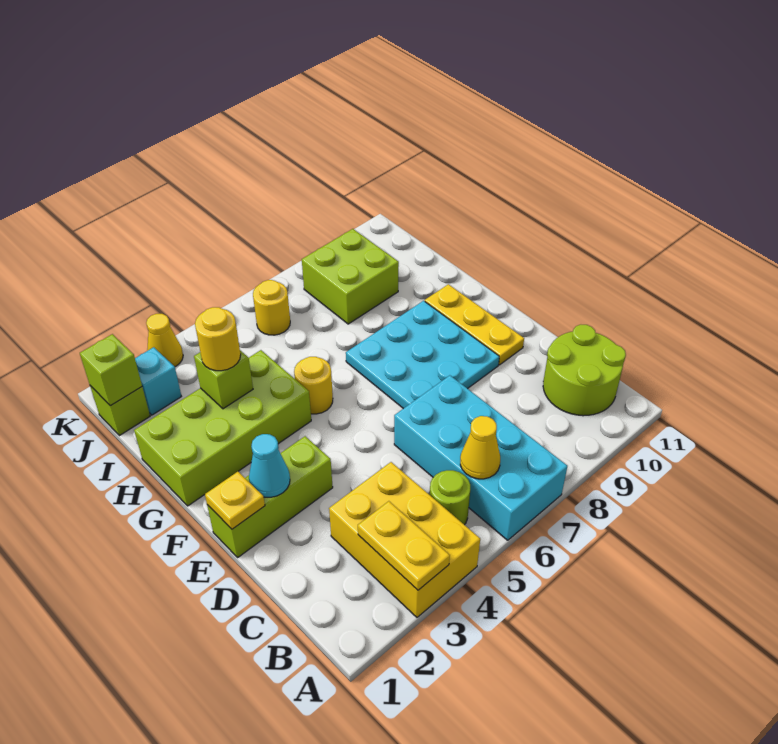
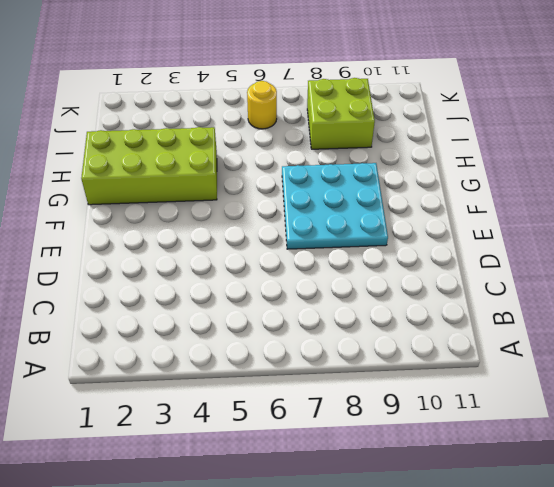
none -> yellow brick A3:C4 level 1
none -> cyan brick A6:D7 level 1
none -> lime round brick B5 level 1

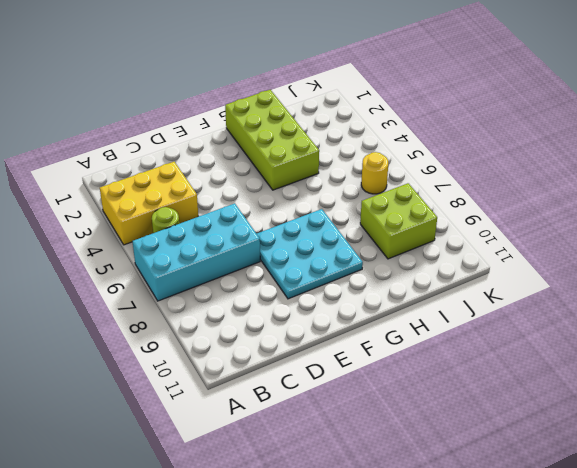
none -> lime round brick B10:C11 level 1
none -> lime brick E1:E3 level 1
none -> yellow plate E10:G10 level 1

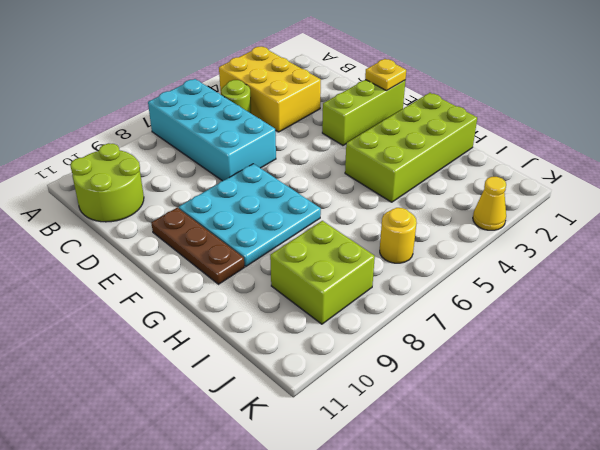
brown plate E10:G10 level 1 -> yellow plate E10:G10 level 1
none -> yellow round brick G5 level 1
none -> lime brick J1 level 1
none -> cyan brick J2 level 1

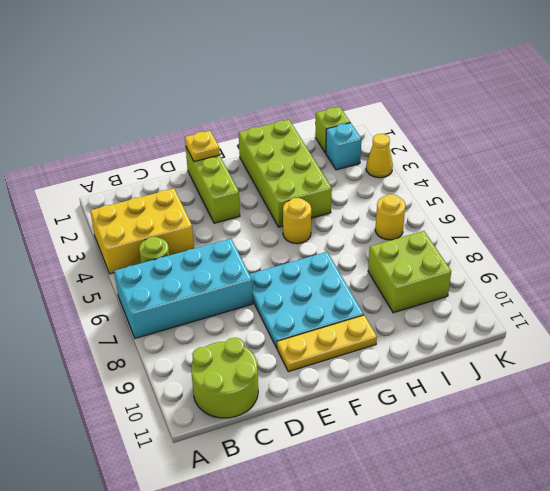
none -> yellow plate A3:B3 level 2
none -> yellow cone B6 level 2
none -> cyan cone E2 level 2

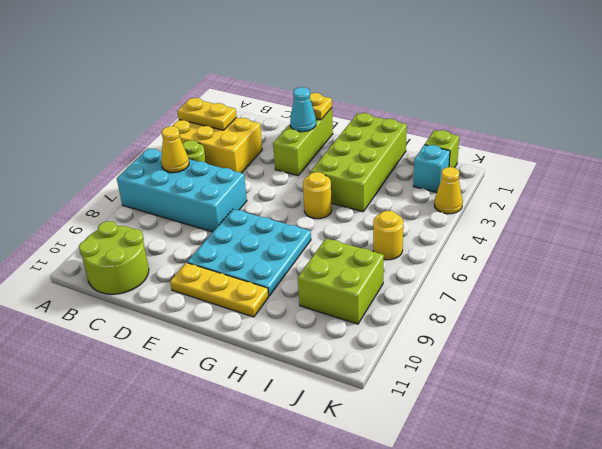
none -> lime brick H3 level 2
none -> lime brick J1 level 2
none -> yellow round brick H3 level 3

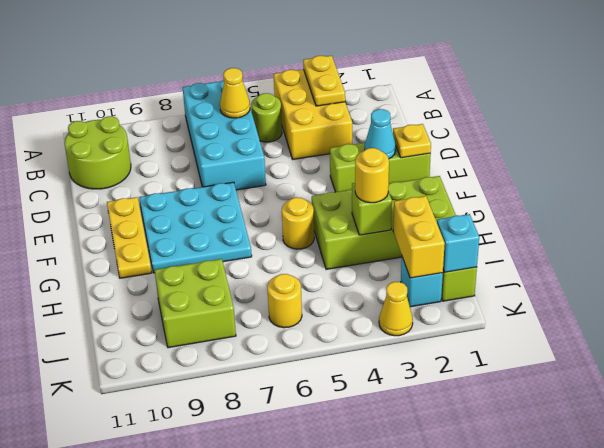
yellow brick I2:J2 level 2 -> none
cyan brick J1 level 2 -> lime brick J1 level 2

